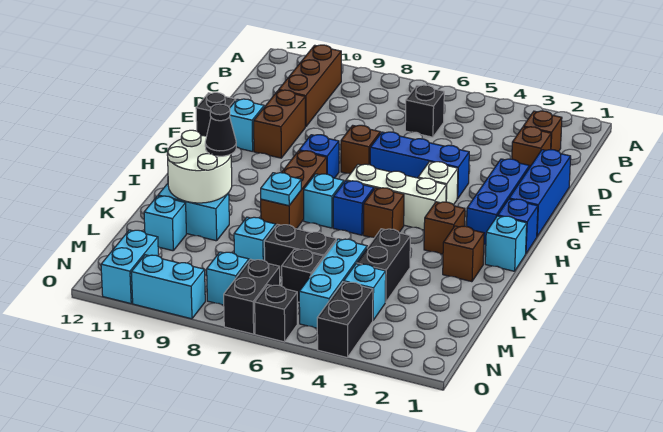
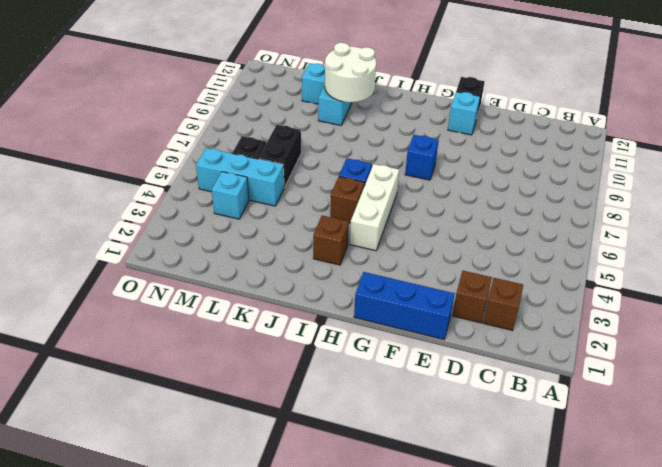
none -> brown brick B10:D10 level 1
none -> black brick C6 level 1
none -> brown brick E10:F10 level 1
none -> blue brick F2:H2 level 1

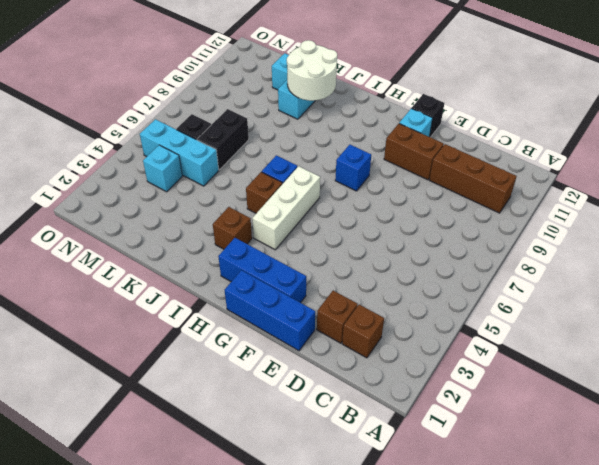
none -> black brick C6 level 1
none -> blue brick F4:F6 level 1
none -> brown brick F7 level 1
none -> white brick G4 level 1

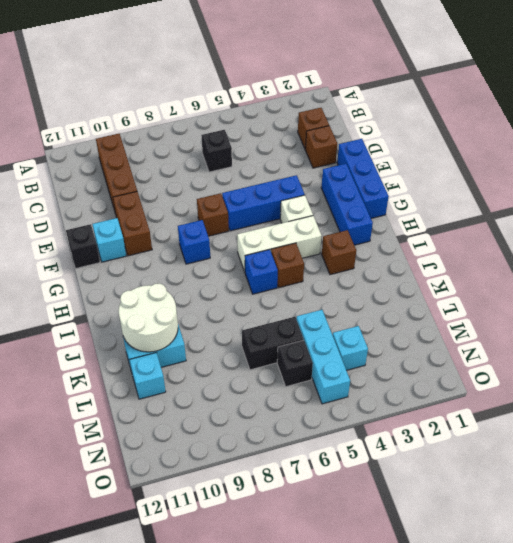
none -> blue brick H1 level 1
none -> brown brick H8:J8 level 1
none -> cyan brick I1 level 1
none -> cyan brick I7 level 1

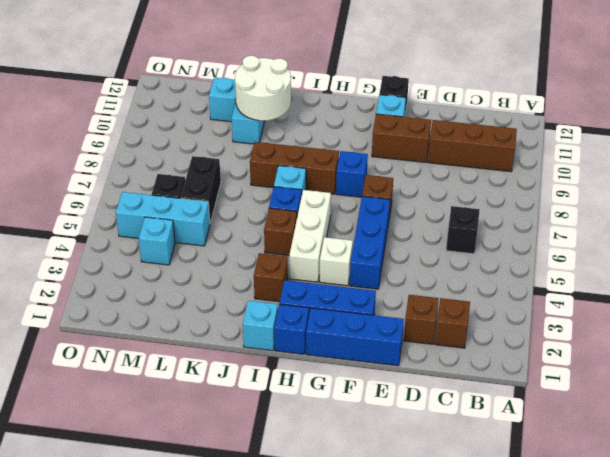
none -> brown brick J2 level 1
none -> black brick K4:L4 level 1
none -> cyan brick L8 level 1
none -> black brick N4:O4 level 1

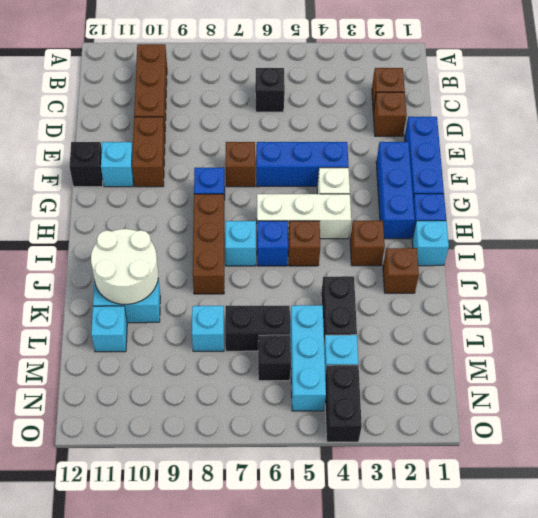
none -> black brick N7:O7 level 1
none -> cyan brick N8 level 1
none -> cyan brick N11:O11 level 1
none -> black brick O6 level 1

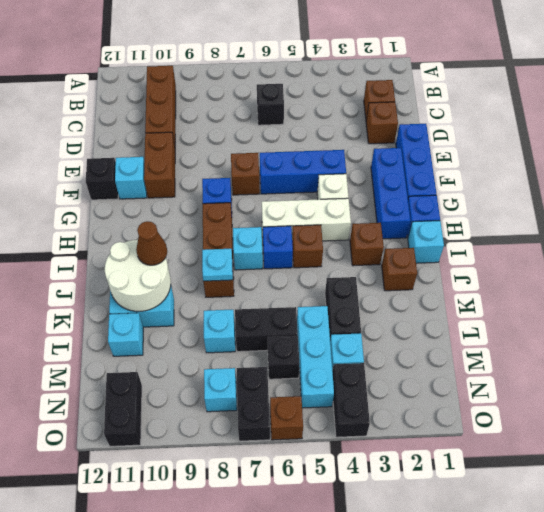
brown cone J10 level 3 -> black cone J10 level 3
black brick N11:O11 level 1 -> cyan brick N11:O11 level 1
brown brick O6 level 1 -> black brick O6 level 1
none -> cyan brick O9:O10 level 1

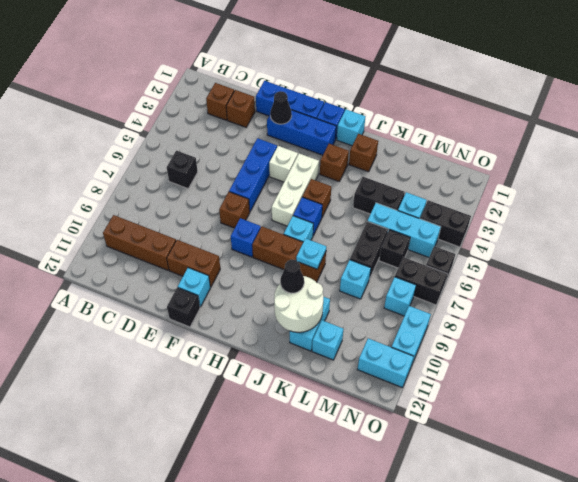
black cone F2 level 2 -> none

